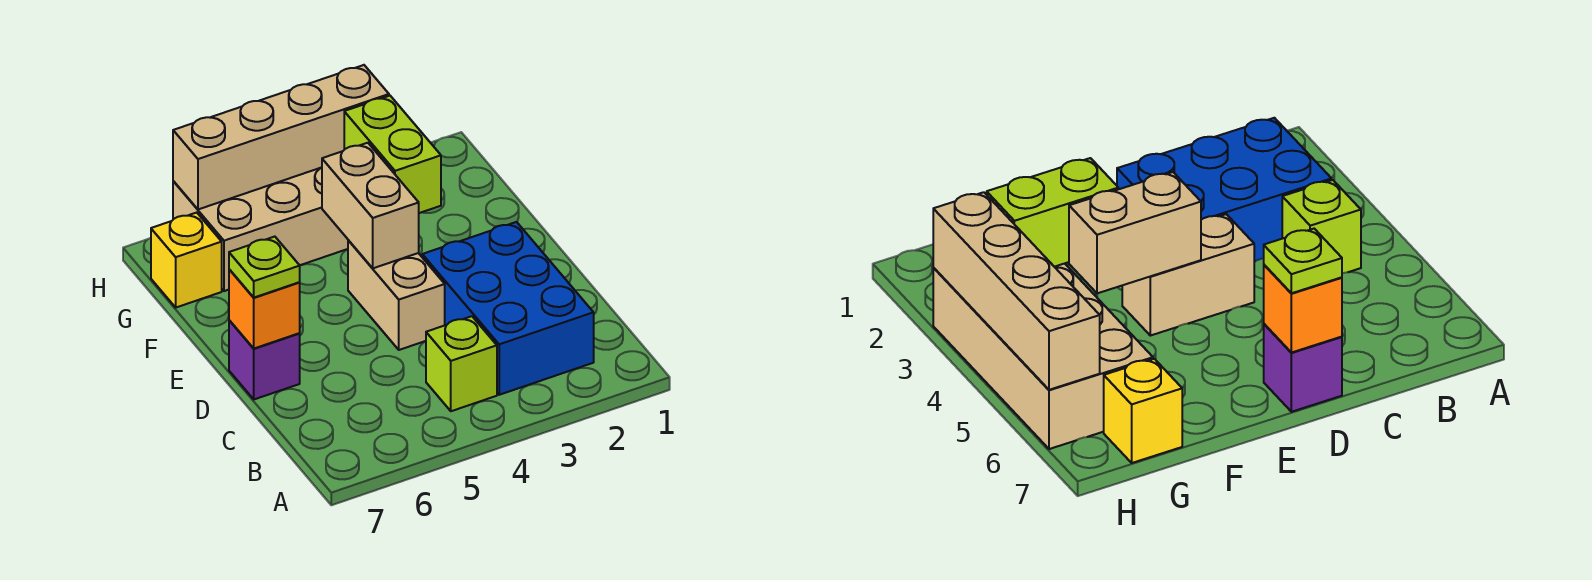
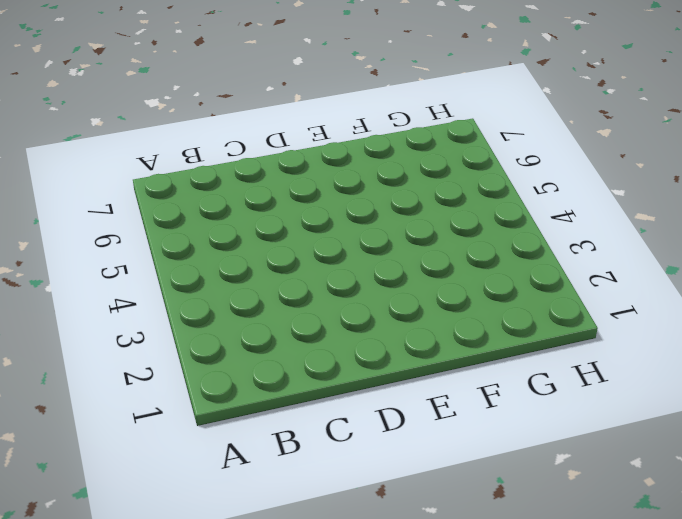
none -> blue brick B2:D3 level 1
none -> lime brick B4 level 1

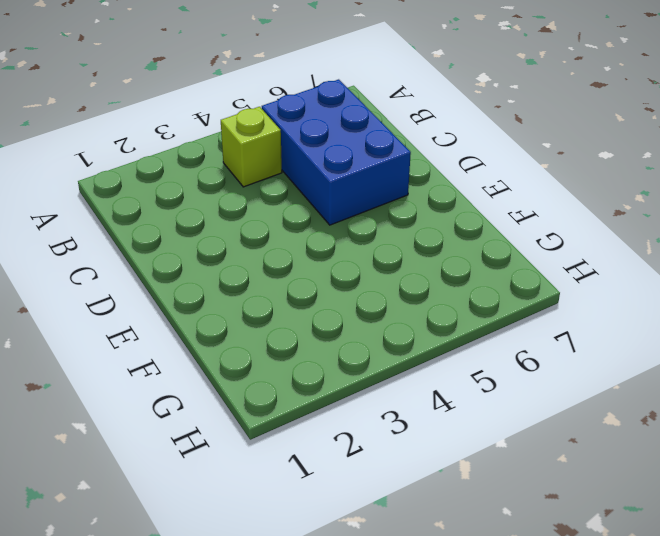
blue brick B5:D6 level 1 -> blue brick B2:D3 level 1
none -> tan brick D4:E4 level 1
none -> purple brick D7 level 1

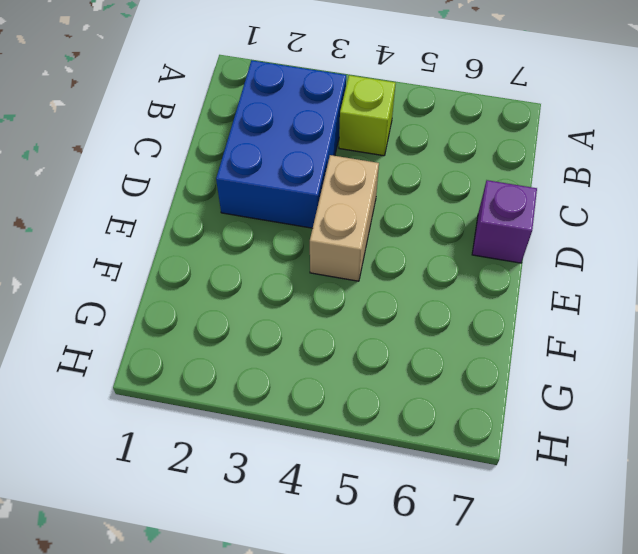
none -> tan brick G3:H6 level 1
none -> yellow brick G7 level 1

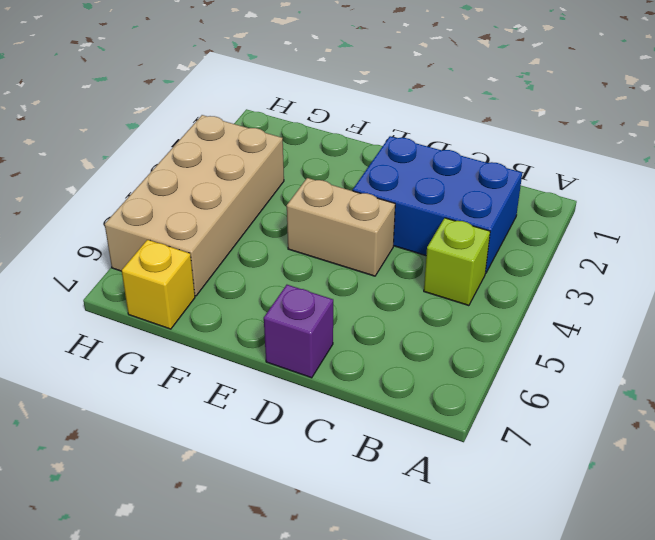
none -> orange brick D7 level 2
none -> tan brick E4:F4 level 2

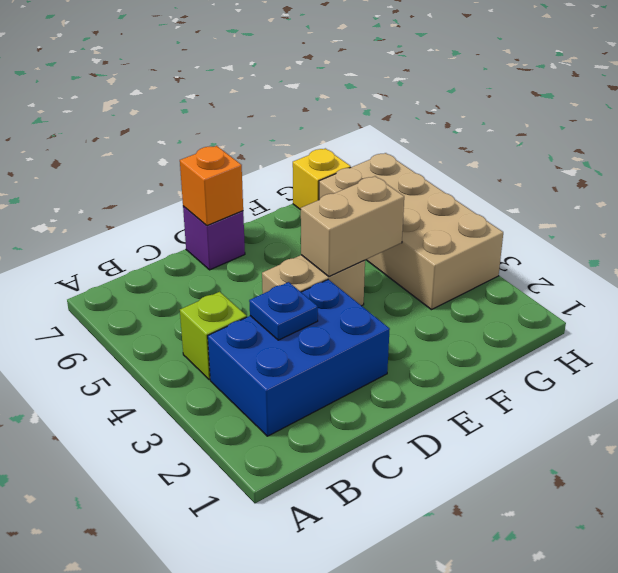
blue plate C3 level 2 -> none
none -> lime brick F3:G3 level 2
none -> tan brick H3:H6 level 2

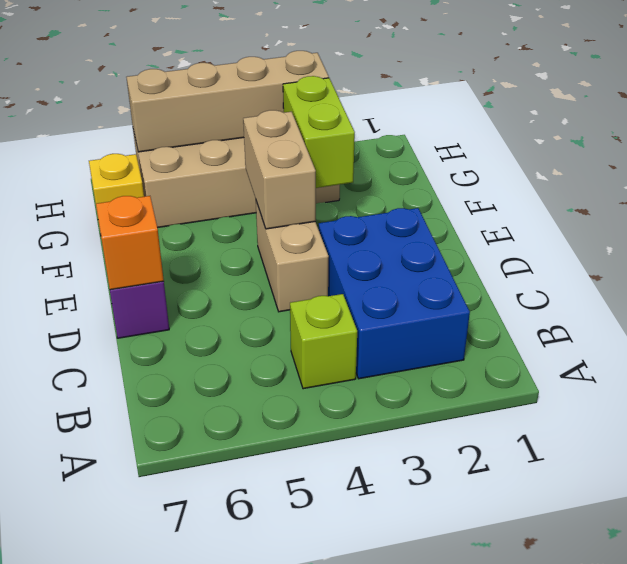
none -> lime plate D7 level 3

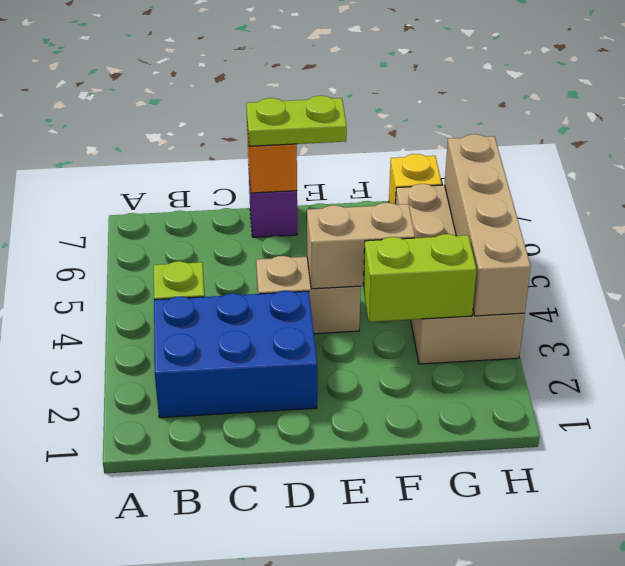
lime plate D7:E7 level 3 -> lime plate D7 level 3

